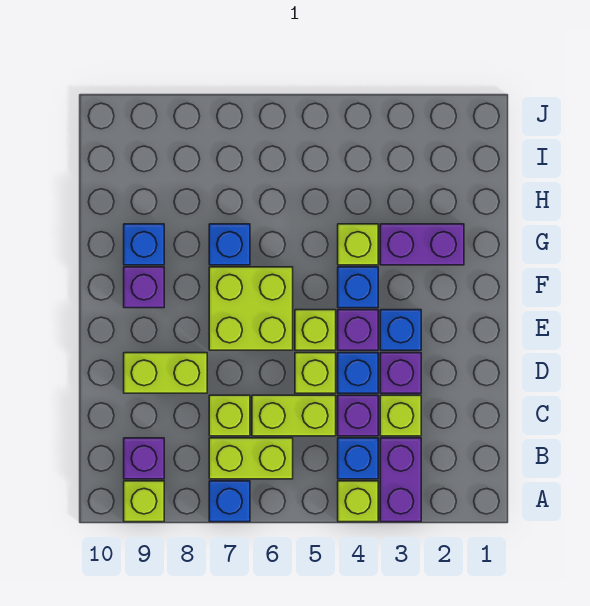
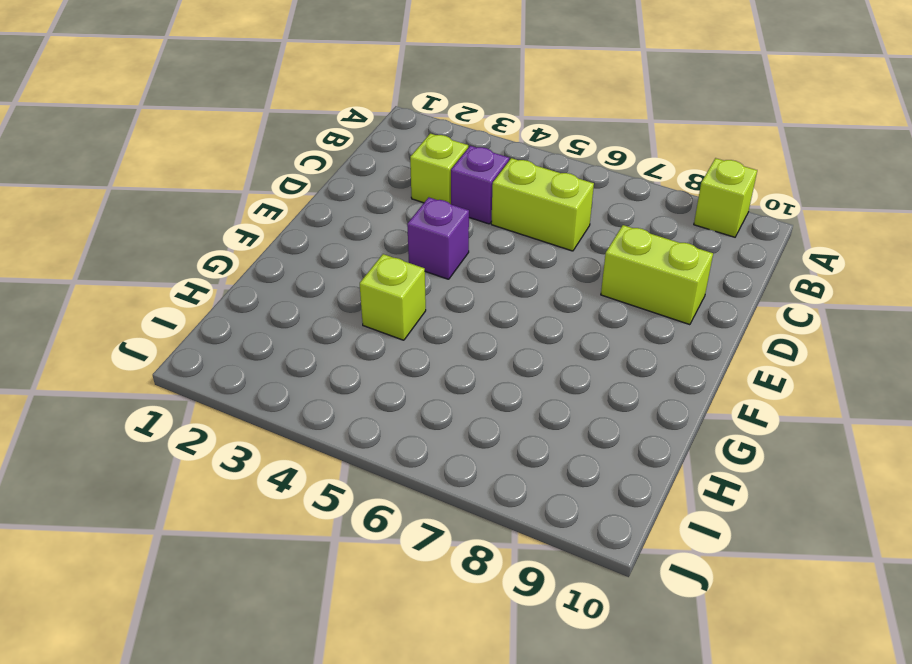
none -> purple brick A3:B3 level 1
none -> lime brick A4 level 1
none -> blue brick A7 level 1

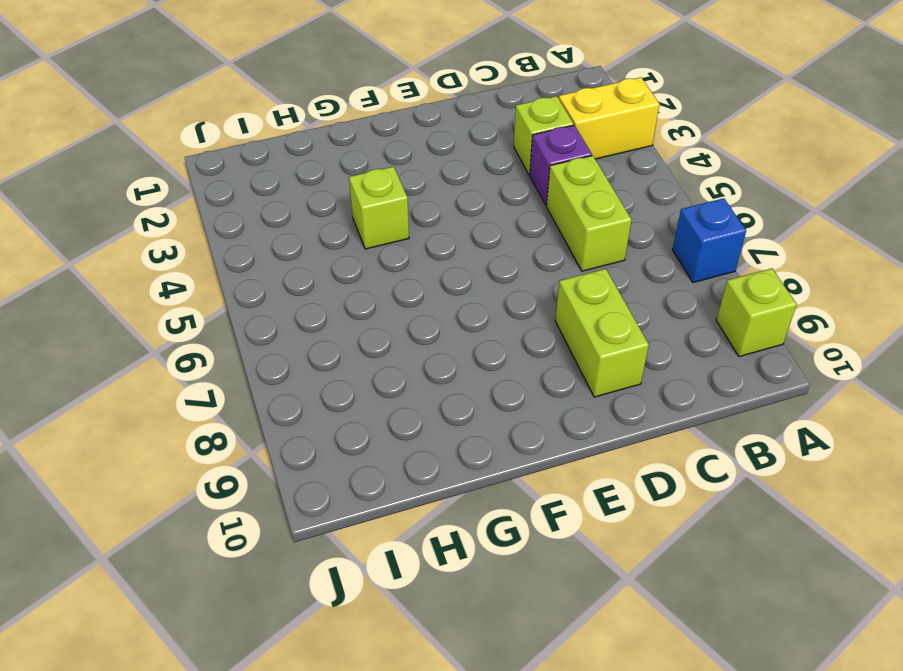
yellow brick A3:B3 level 1 -> purple brick A3:B3 level 1
none -> lime brick A4 level 1
none -> blue brick B4 level 1
none -> lime brick B6:B7 level 1

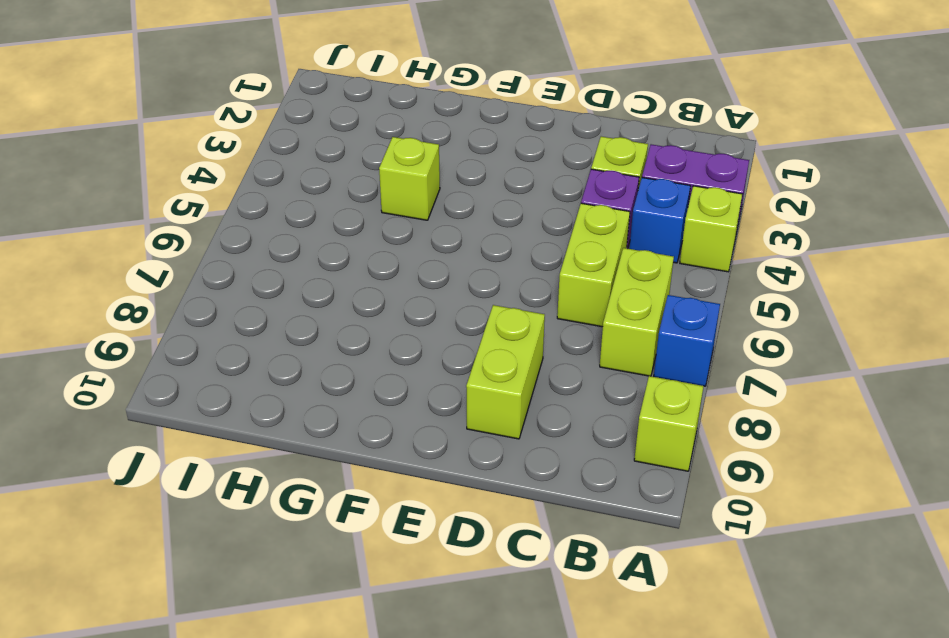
none -> purple brick B9 level 1
none -> lime brick C7 level 1
none -> purple brick D3 level 1

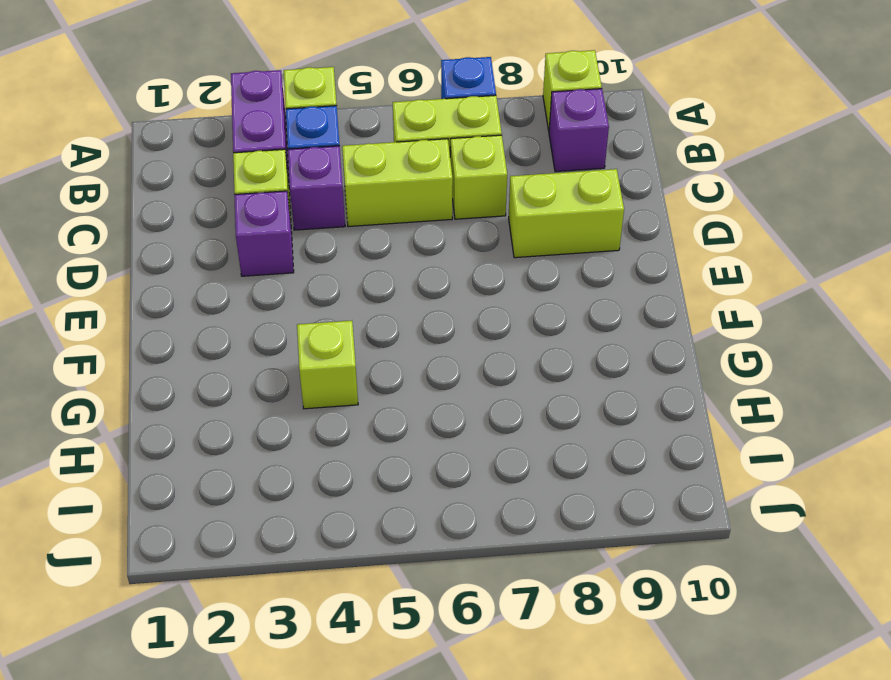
none -> blue brick D4 level 1
none -> lime brick D5 level 1
none -> blue brick E3 level 1

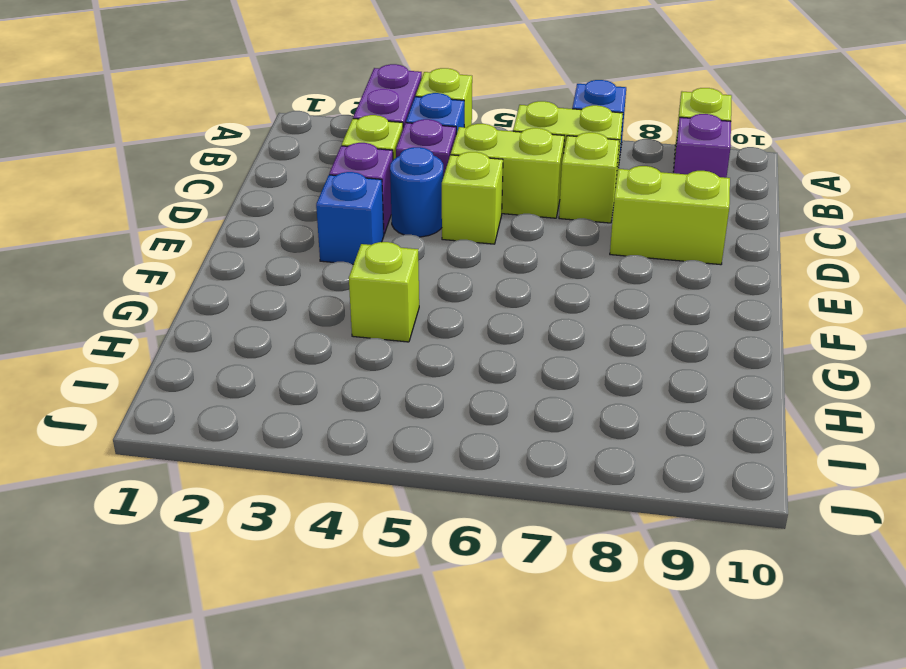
blue round brick D4 level 1 -> blue brick D4 level 1
none -> purple brick E4 level 1
none -> lime brick E5 level 1
none -> lime brick E6:F7 level 1

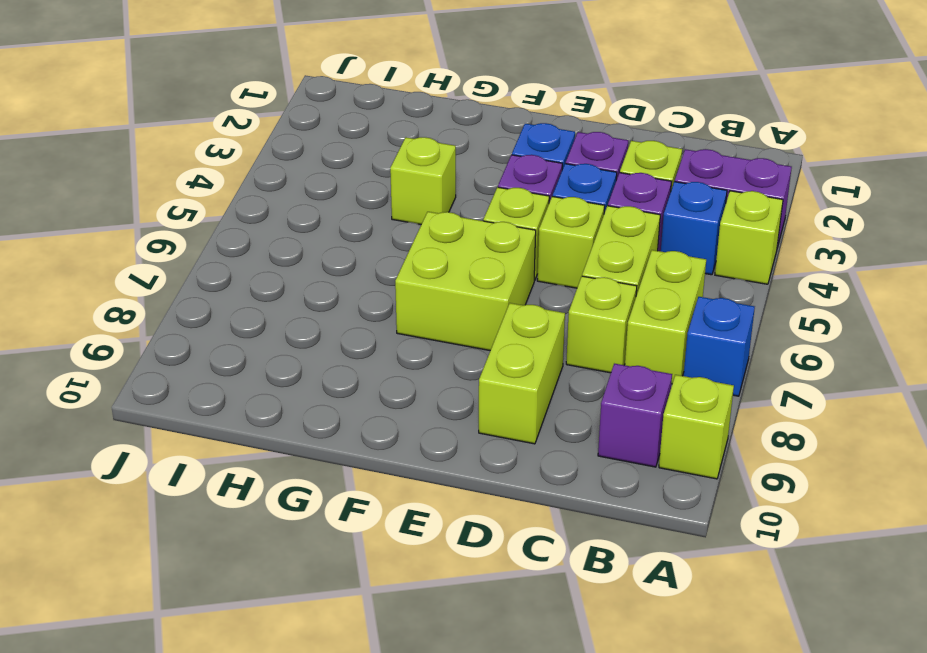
none -> blue brick F4 level 1
none -> purple brick F9 level 1
none -> purple brick G2:G3 level 1

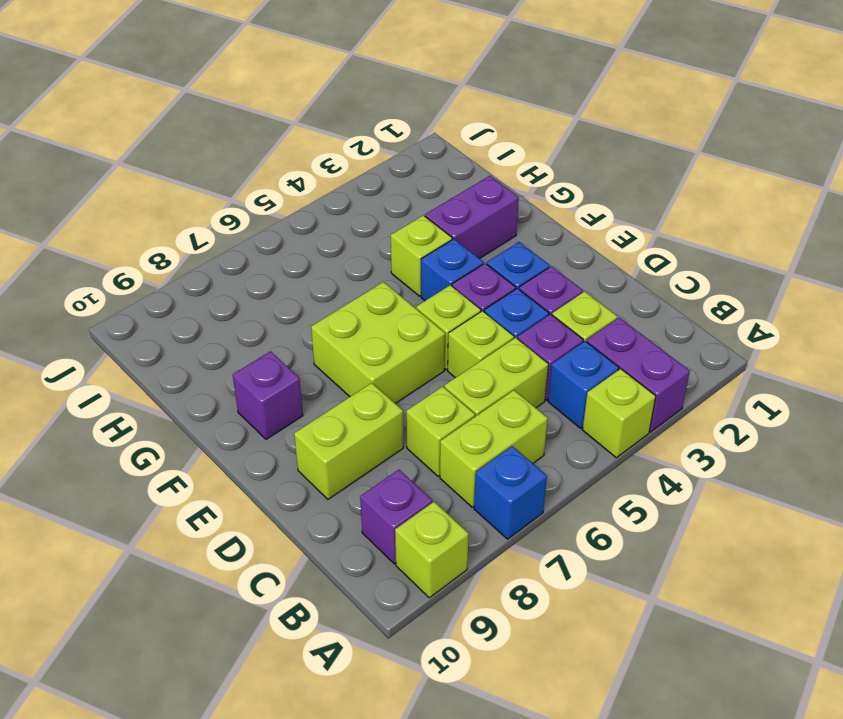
none -> blue brick G7 level 1
none -> blue brick G9 level 1

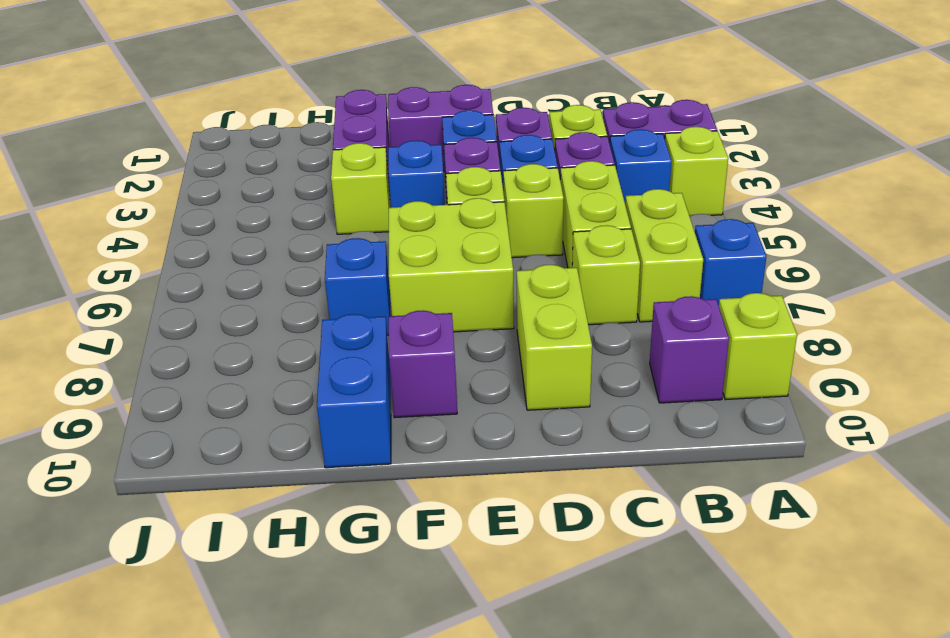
purple brick E2:F2 level 1 -> none
blue brick G9:G10 level 1 -> blue brick G9 level 1

